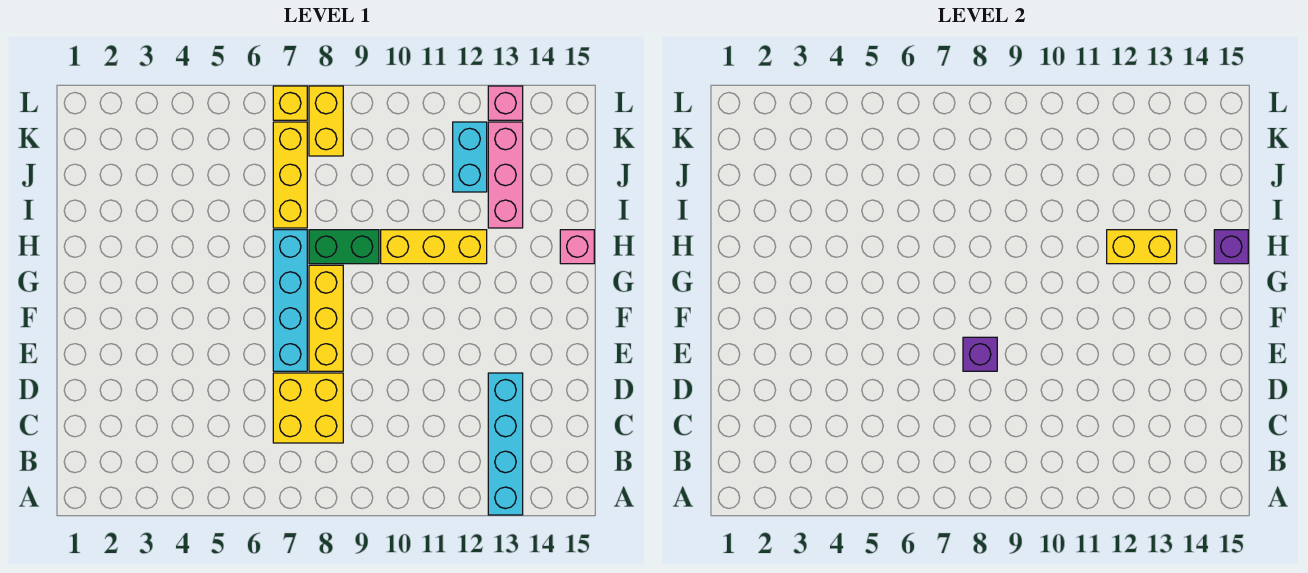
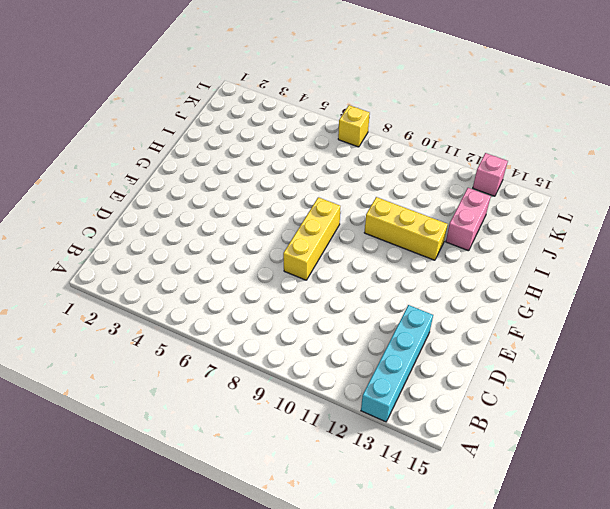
pink brick I13:J13 level 1 -> pink brick I13:K13 level 1
none -> yellow brick C7:D8 level 1
none -> cyan brick E7:H7 level 1
none -> green brick H8:H9 level 1

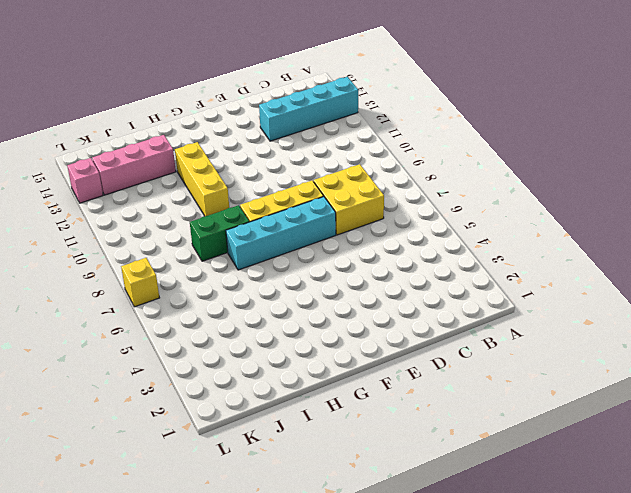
green brick H8:I8 level 1 -> green brick H8:H9 level 1
none -> pink brick H15 level 1
none -> yellow brick I7:K7 level 1
none -> cyan brick J12:K12 level 1

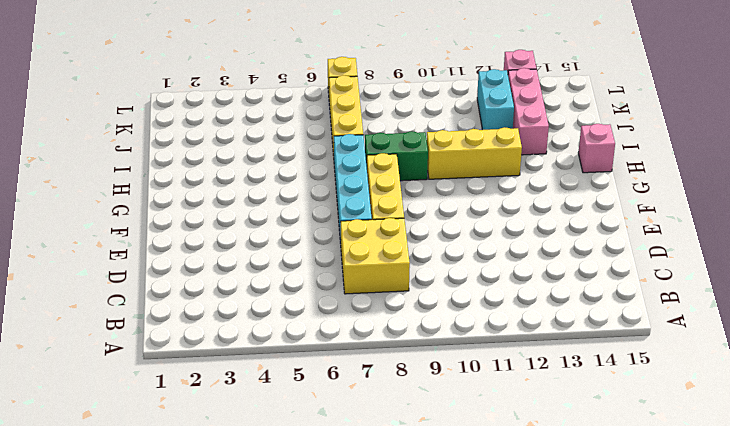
none -> cyan brick A13:D13 level 1
none -> yellow brick K8:L8 level 1
none -> purple brick E8 level 2

